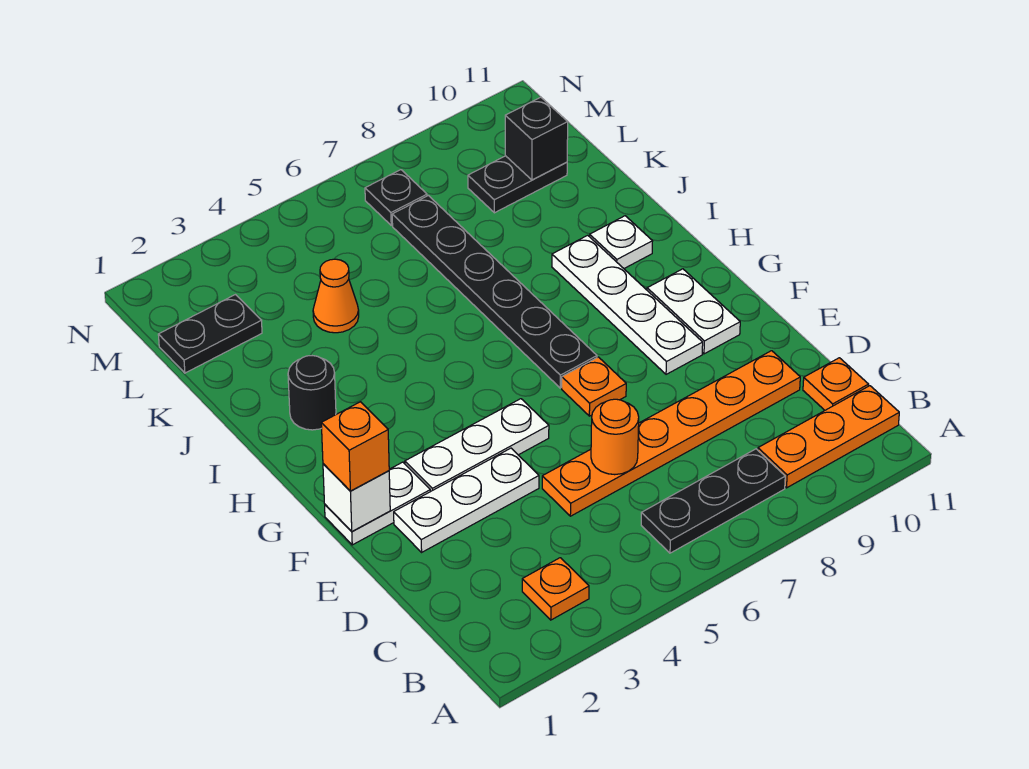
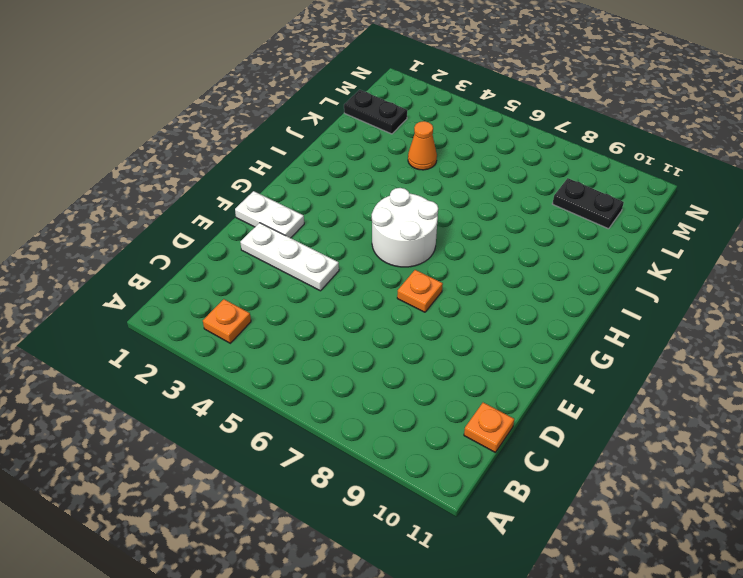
white round brick G5:H6 level 1 -> none
none -> black plate B6:B8 level 1
none -> orange plate B9:B11 level 1
none -> orange plate D5:D10 level 1

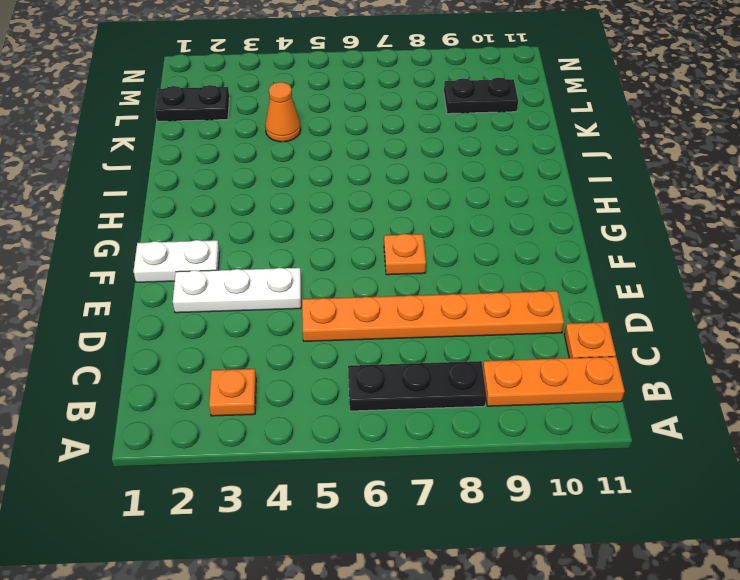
none -> white plate F3:F5 level 1
none -> white plate F9:I9 level 1
none -> white plate F10:G10 level 1

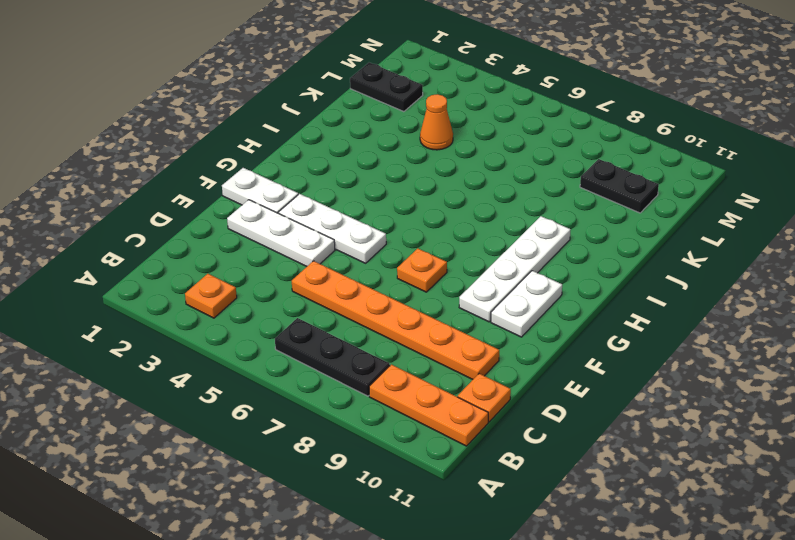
none -> black plate G7:L7 level 1
none -> black round brick I2 level 1
none -> white plate I10 level 1

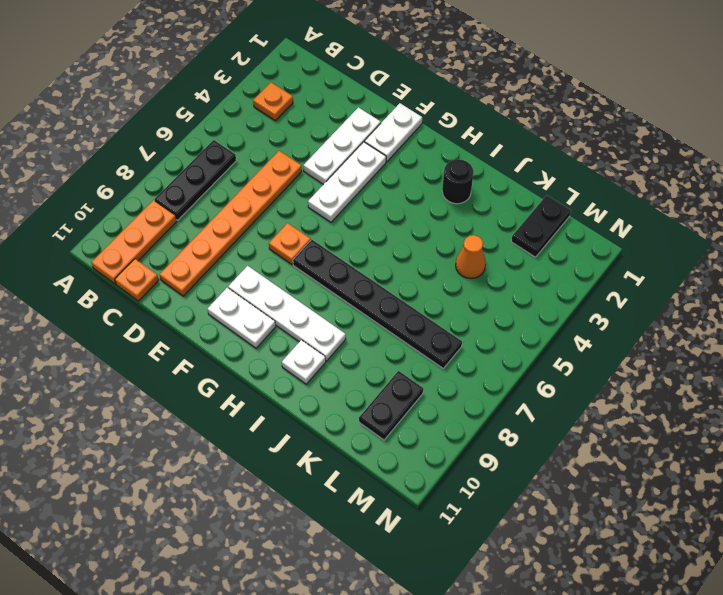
none -> black plate M7 level 1
none -> orange round brick D6 level 2
none -> white brick F1 level 2

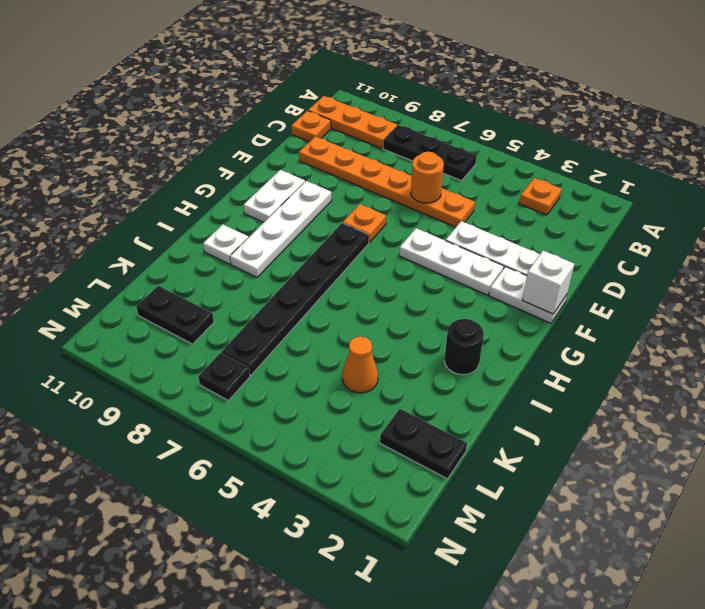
none -> black brick L10 level 2
none -> orange brick F1 level 3

